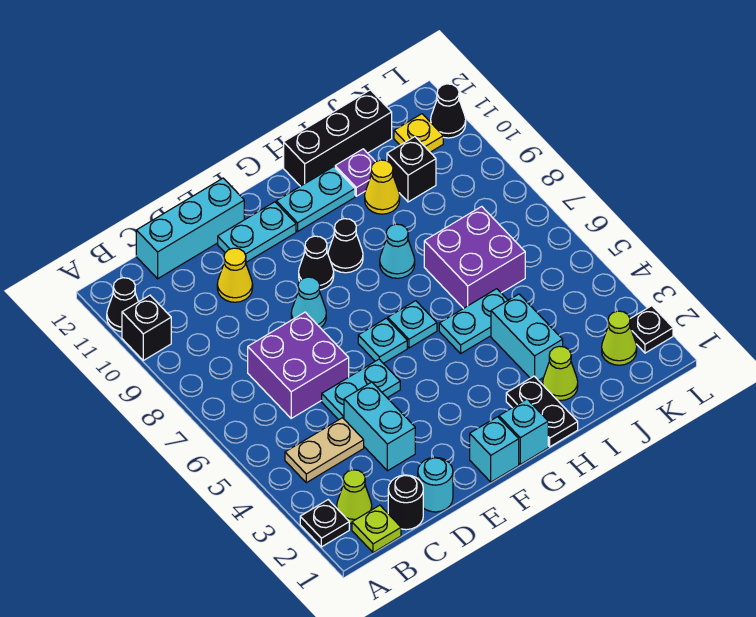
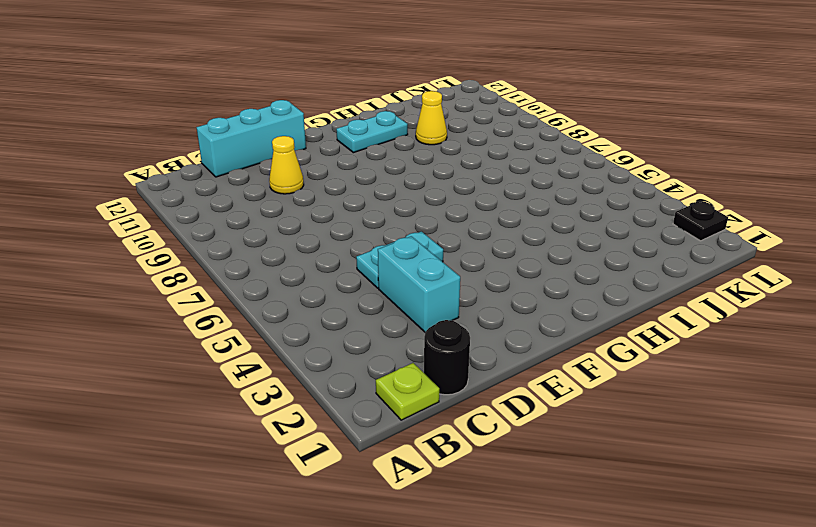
none -> black plate A2 level 1
none -> black brick A10 level 1
none -> black cone A11 level 1
none -> lime cone B2 level 1

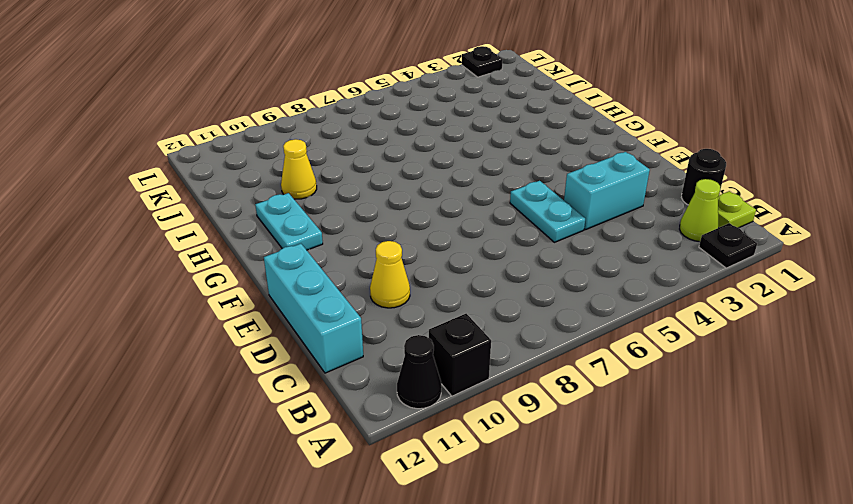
none -> tan plate B4:C4 level 1
none -> purple brick C6:D7 level 1
none -> cyan round brick D1 level 1
none -> cyan cone E8 level 1

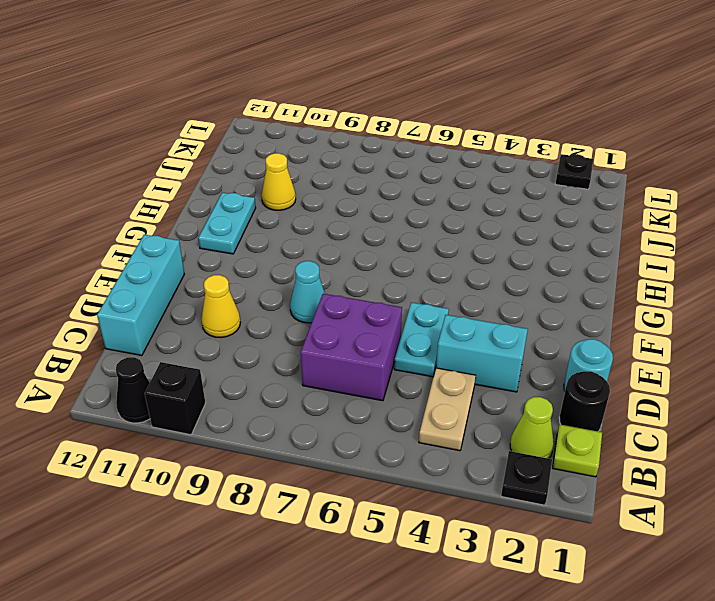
none -> cyan plate E11:F11 level 1
none -> cyan brick F1 level 1
none -> cyan plate F6 level 1
none -> black cone F9 level 1

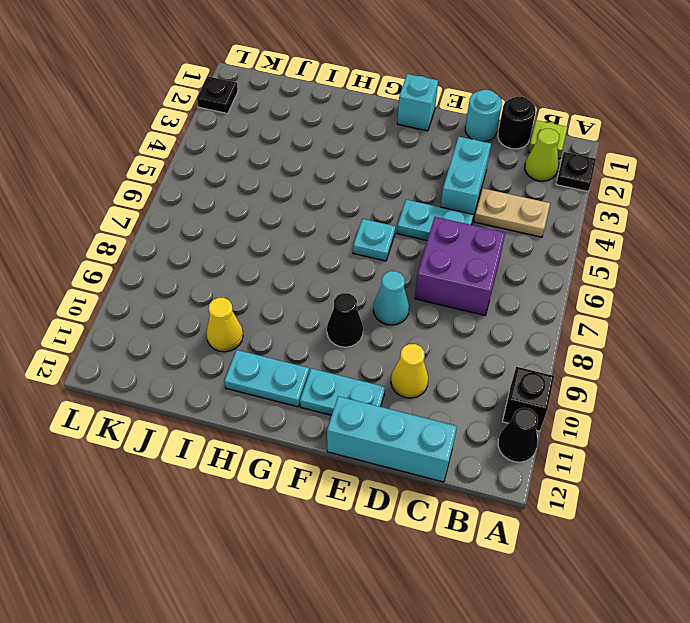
none -> cyan brick G1 level 1
none -> cyan plate G6 level 1
none -> black cone G9 level 1
none -> black plate H1:H2 level 1

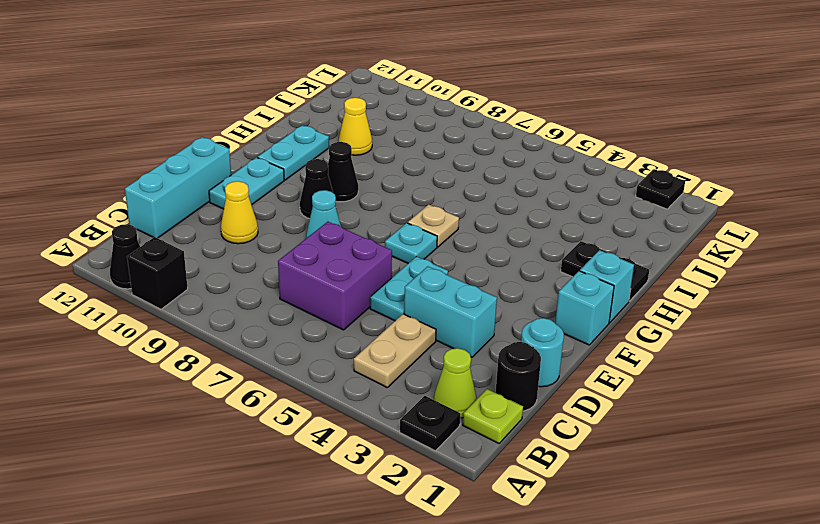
tan plate G6 level 1 -> cyan plate G6 level 1
none -> cyan plate H5:I5 level 1
none -> cyan cone H8 level 1
none -> black brick H12:J12 level 1
none -> lime cone I2 level 1

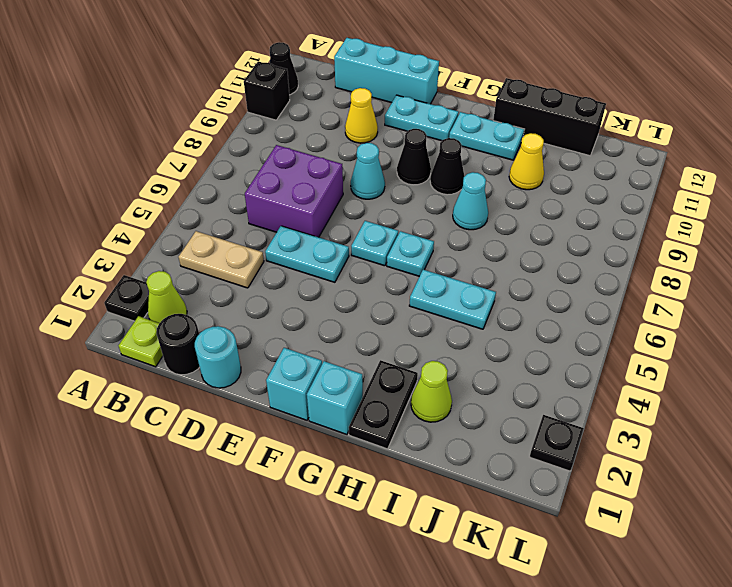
none -> cyan brick D3:D4 level 1
none -> cyan brick I3:I4 level 1
none -> purple brick I6:J7 level 1
none -> purple plate I11 level 1

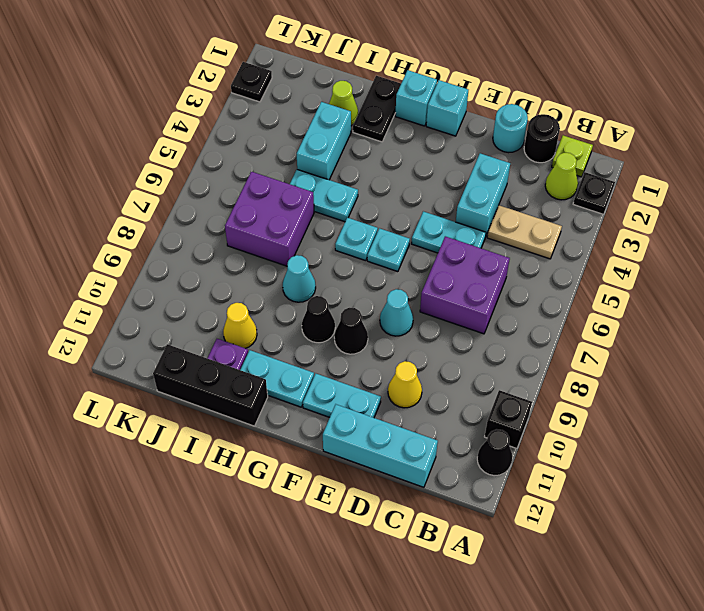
none -> black brick J10 level 1
none -> lime cone K2 level 1
none -> yellow plate K11 level 1
none -> black cone L11 level 1

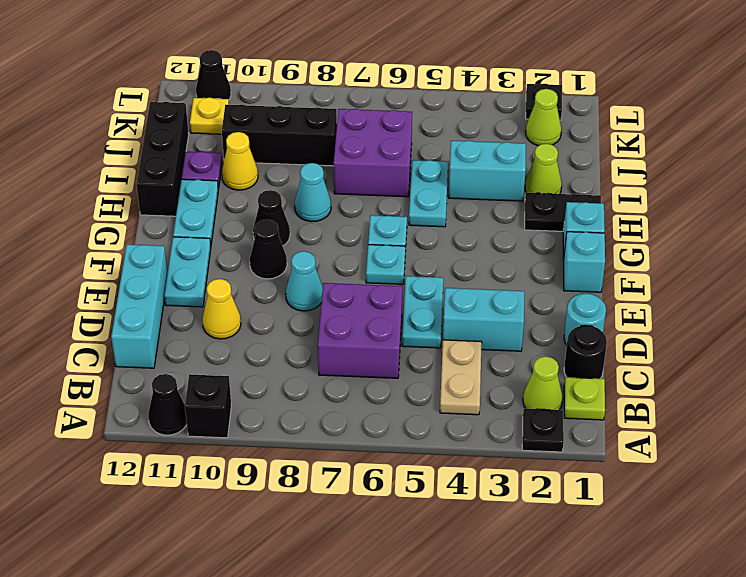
black brick J8:J10 level 1 -> black brick J10 level 1

